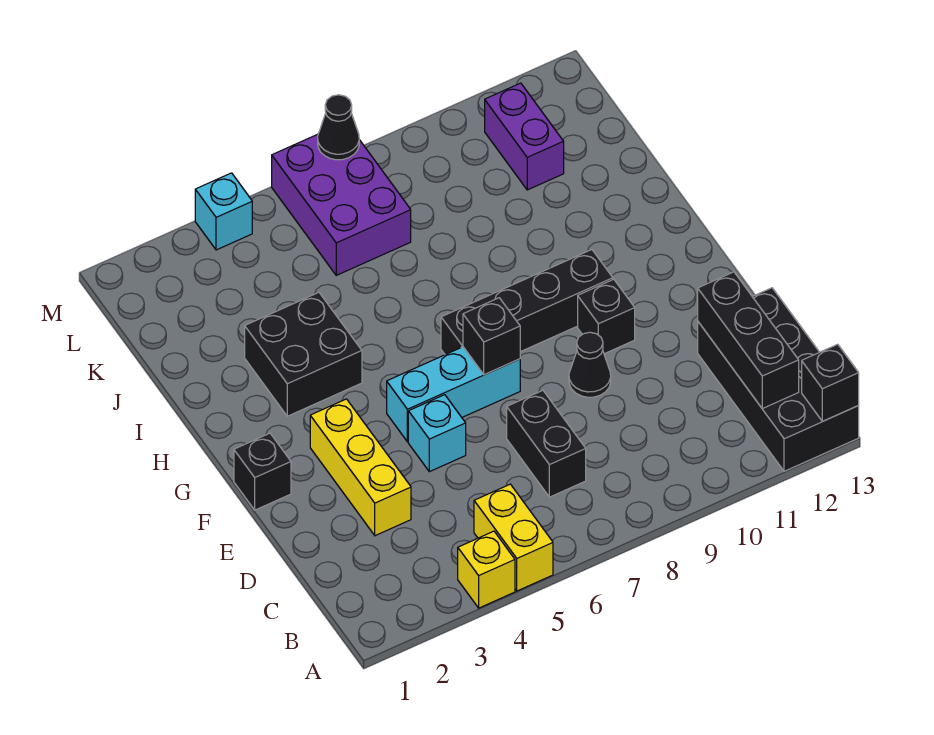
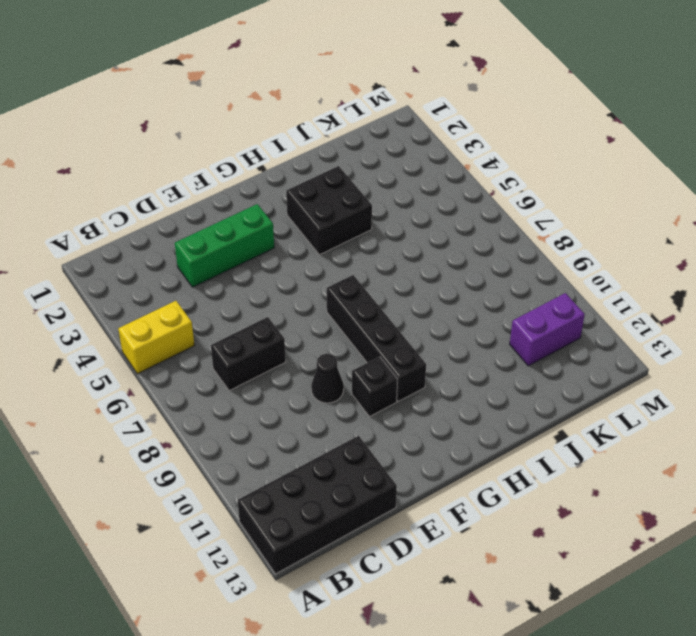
green brick D3:F3 level 1 -> yellow brick D3:F3 level 1
none -> yellow brick A4 level 1
none -> cyan brick E5 level 1
none -> black brick F1 level 1

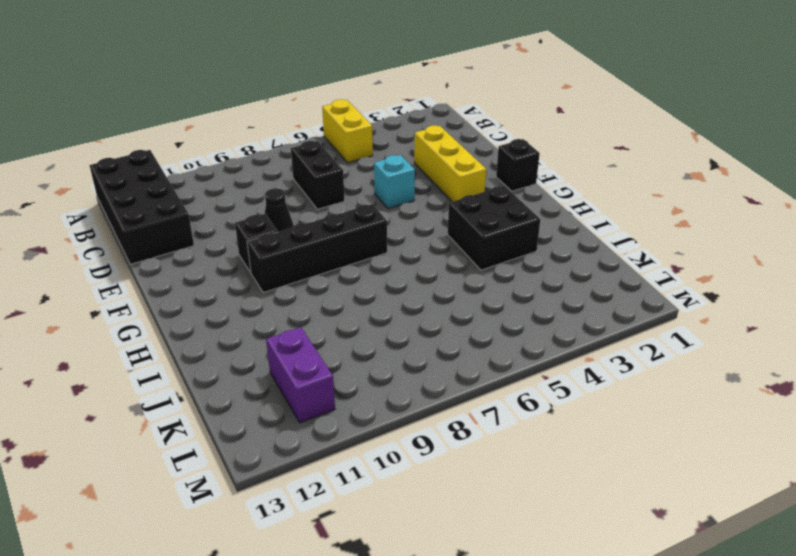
none -> yellow brick A4 level 1
none -> cyan brick F5:F7 level 1
none -> purple brick K6:M7 level 1

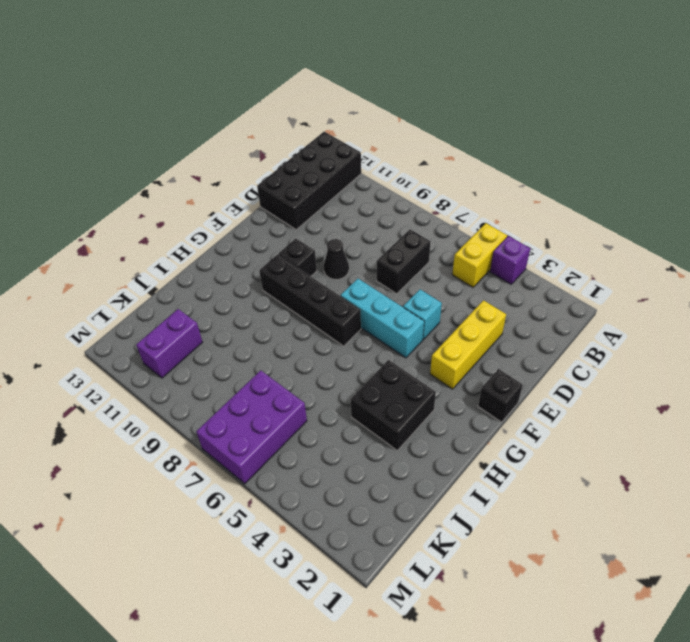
purple brick A4 level 1 -> yellow brick A4 level 1
none -> cyan brick M4 level 1
none -> black brick A13 level 2
none -> black brick B12:D12 level 2

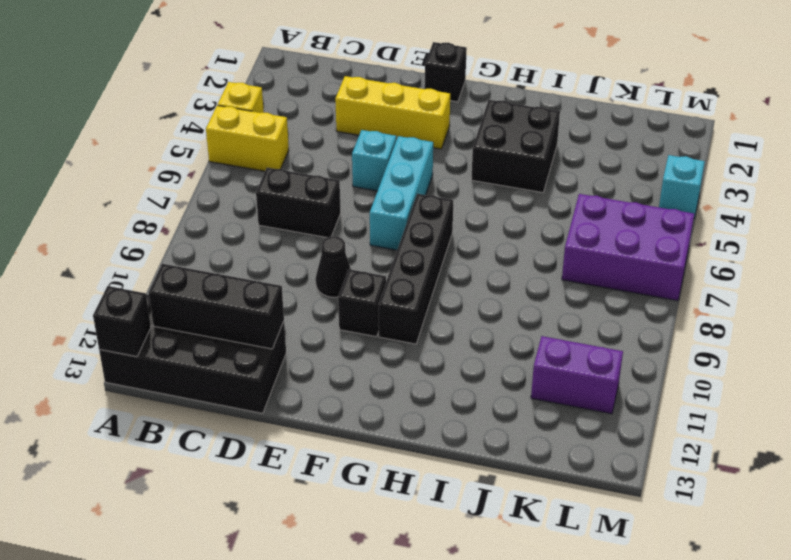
none -> black brick F7 level 2
none -> black cone M7 level 2

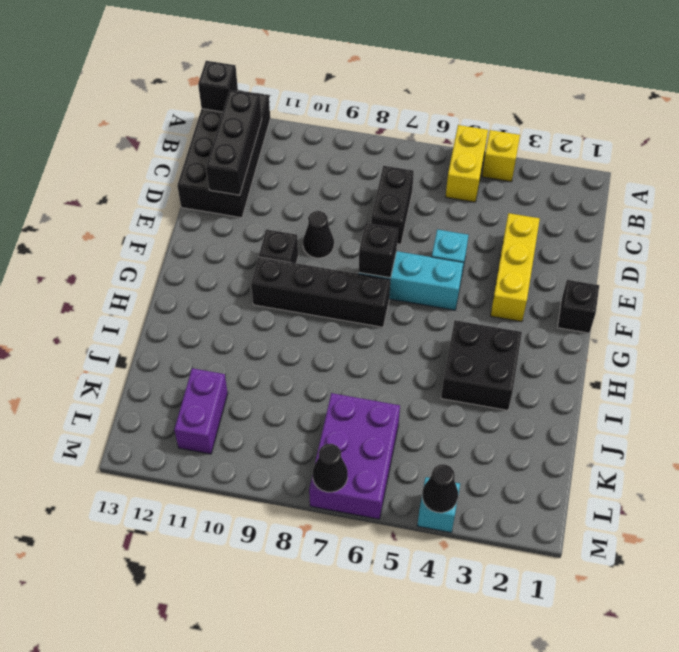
black cone M4 level 2 -> none

